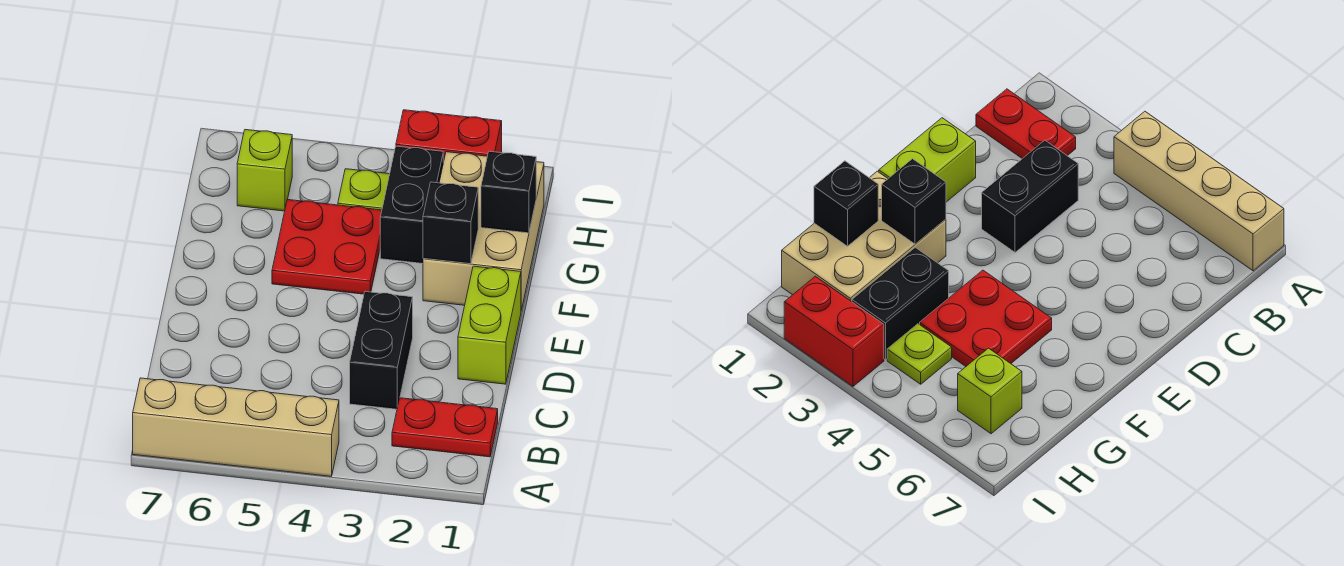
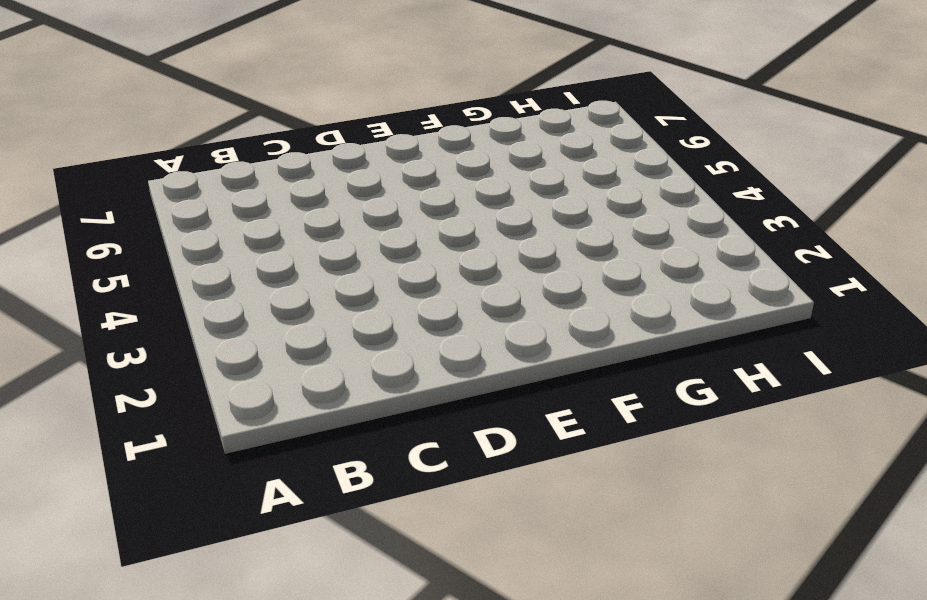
none -> tan brick A4:A7 level 1
none -> red plate B1:B2 level 1
none -> black brick C3:D3 level 1

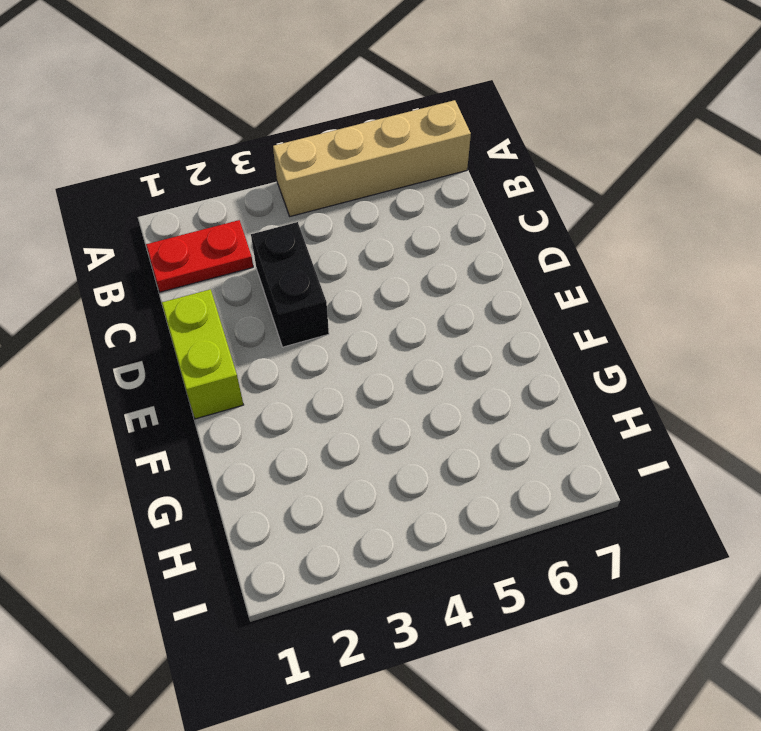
none -> tan brick F1:H2 level 1
none -> red plate F4:G5 level 1
none -> black brick G3:H3 level 1

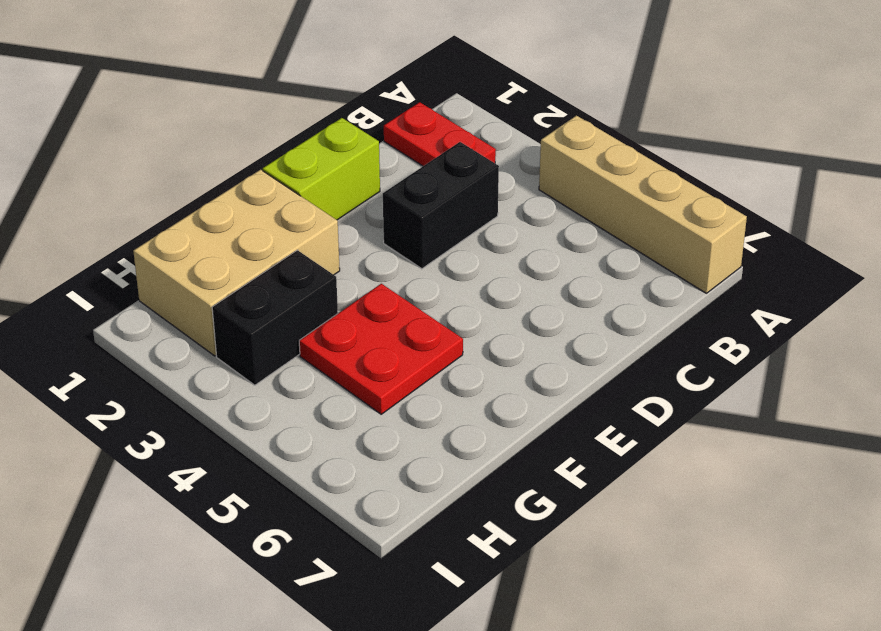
none -> lime plate H4 level 1
none -> lime brick H6 level 1
none -> red brick I2:I3 level 1

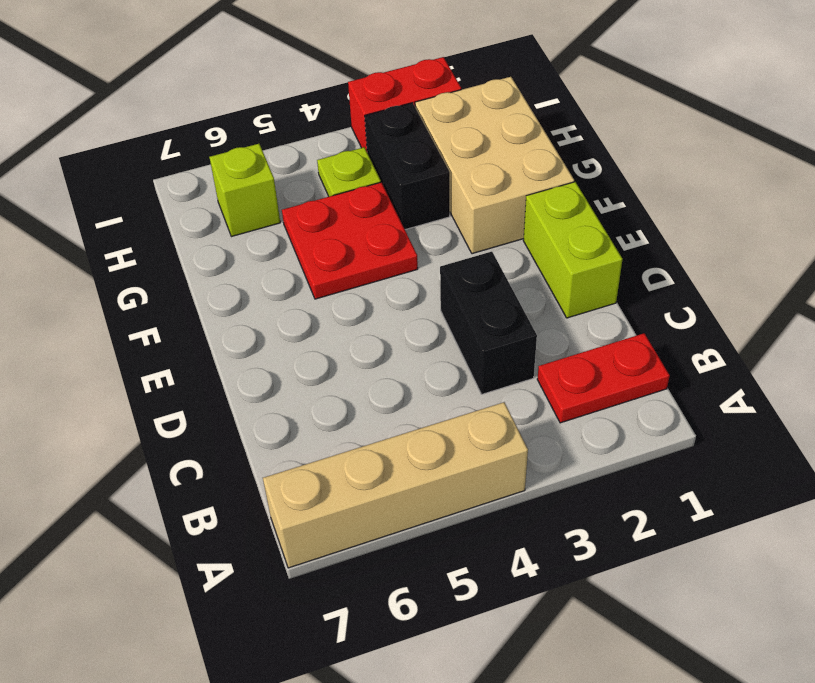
none -> black brick F2 level 2
none -> black brick G1 level 2

